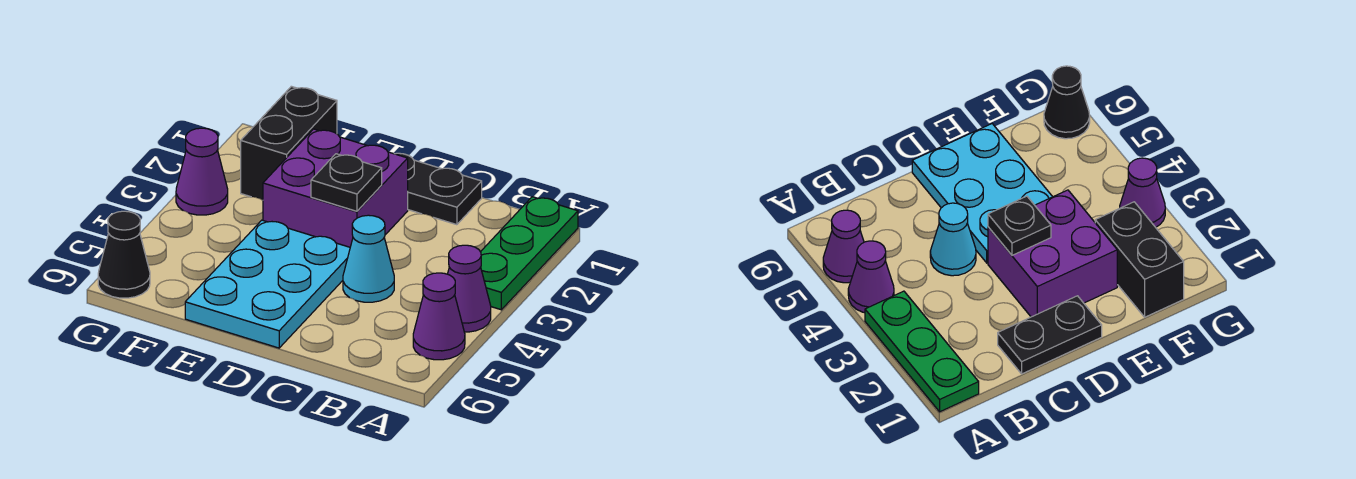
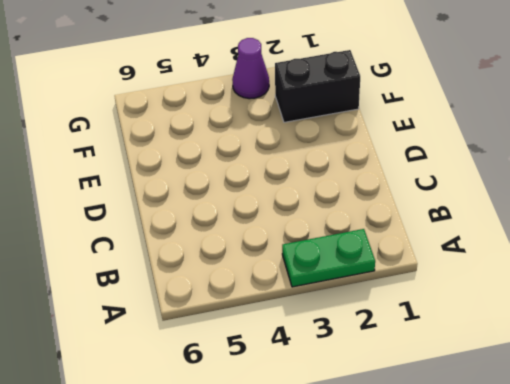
green plate A2:A3 level 1 -> green plate A1:A3 level 1
none -> purple cone A4 level 1
none -> purple cone A5 level 1

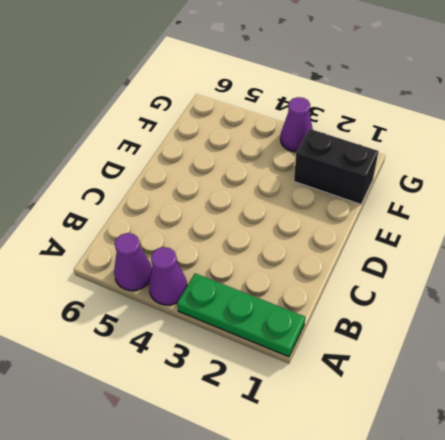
none -> black plate C1:D1 level 1
none -> cyan cone C4 level 1

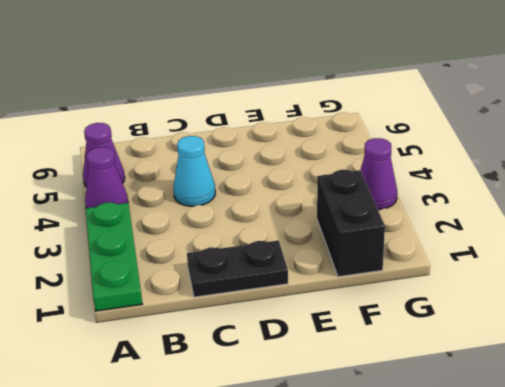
none -> purple brick D2:E3 level 1
none -> cyan plate D4:E6 level 1

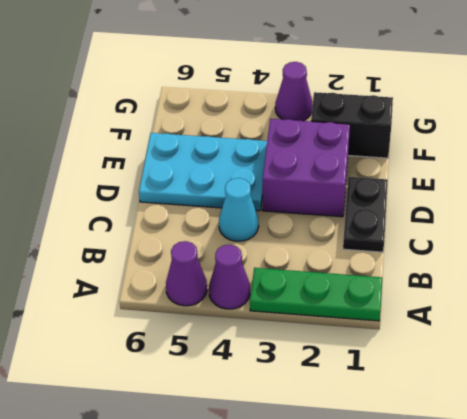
none -> black cone G6 level 1
none -> black plate D3 level 2

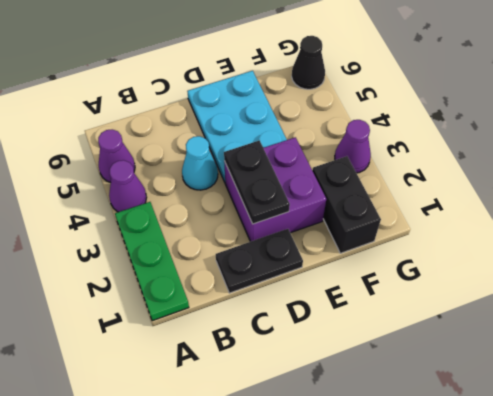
black plate D2:D3 level 2 -> black plate D3 level 2

